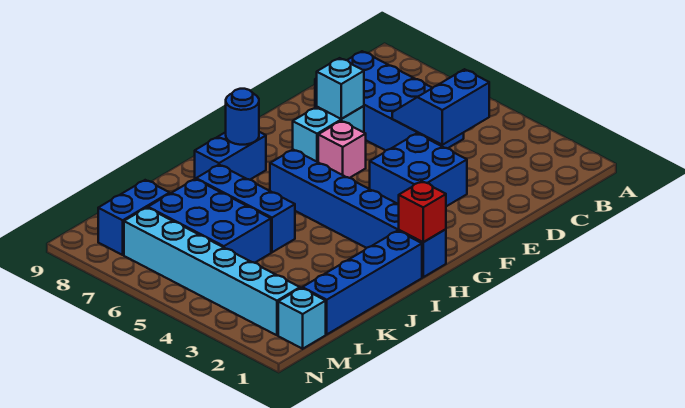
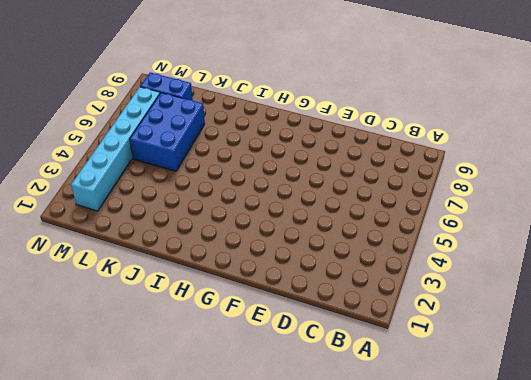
none -> blue brick C5:D8 level 1
none -> blue brick E3:F4 level 1
none -> cyan brick E7:F7 level 1

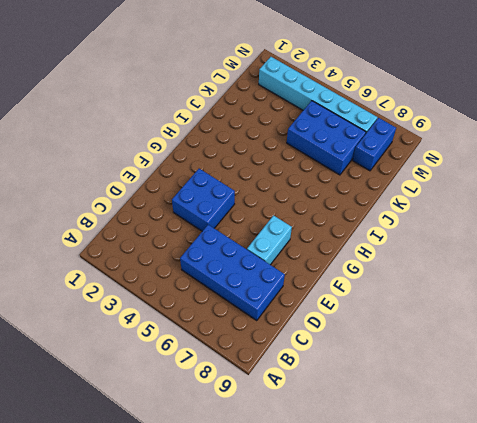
none -> pink brick F6 level 1
none -> blue brick H1:H6 level 1
none -> blue brick H8:I8 level 1

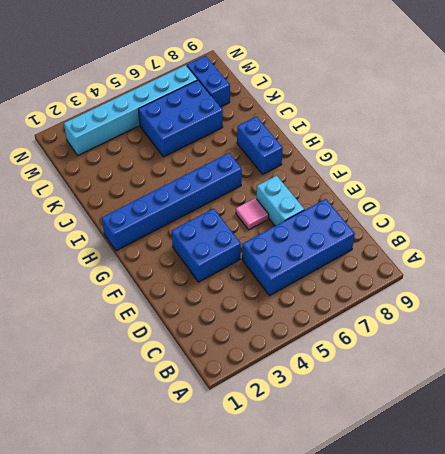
pink tile F6 level 1 -> pink brick F6 level 1
none -> blue brick I1:L1 level 1
none -> blue brick J5:J7 level 1
none -> cyan brick M1 level 1

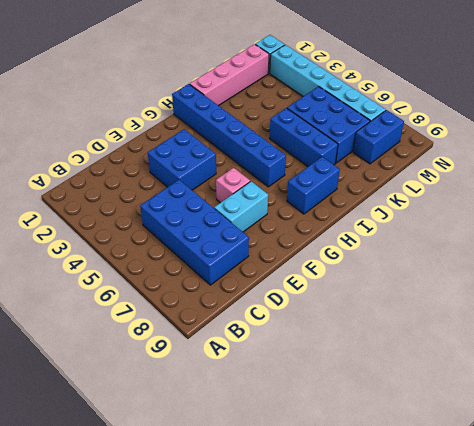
pink brick I1:L1 level 1 -> blue brick I1:L1 level 1
none -> blue slope C4:D5 level 2 top 4
none -> cyan brick E7 level 2
none -> red brick H1 level 2

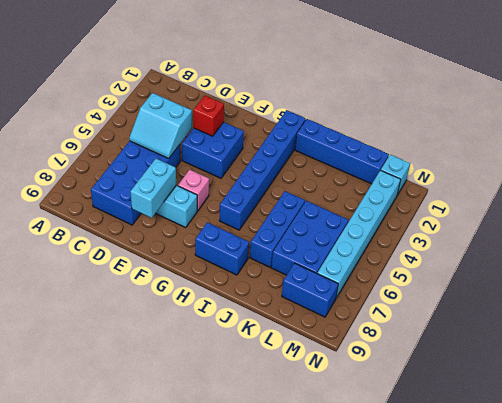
cyan slope C4:D5 level 2 top 4 -> blue slope C4:D5 level 2 top 4
red brick E3 level 2 -> red brick H1 level 2
cyan brick E7:E8 level 2 -> cyan brick E7 level 2
none -> blue round brick H8 level 2

